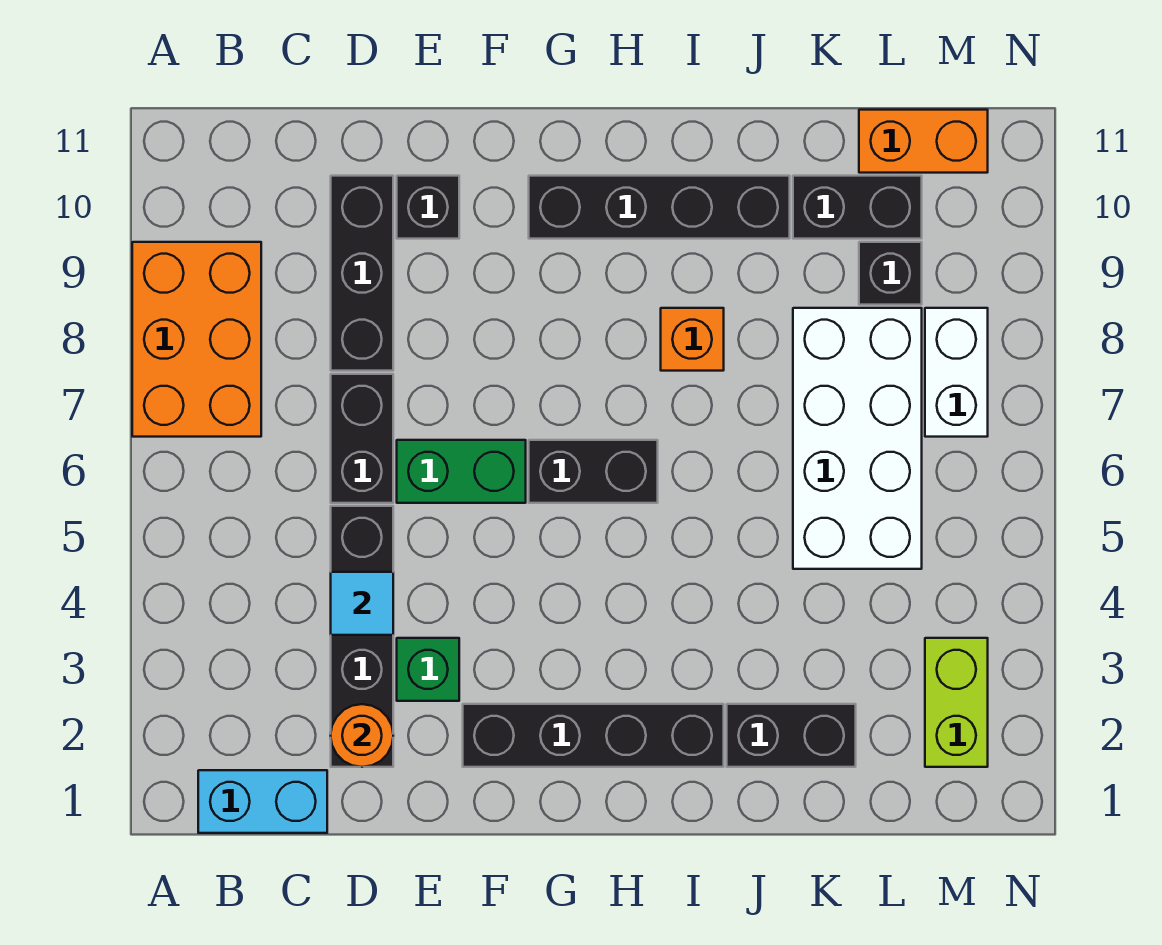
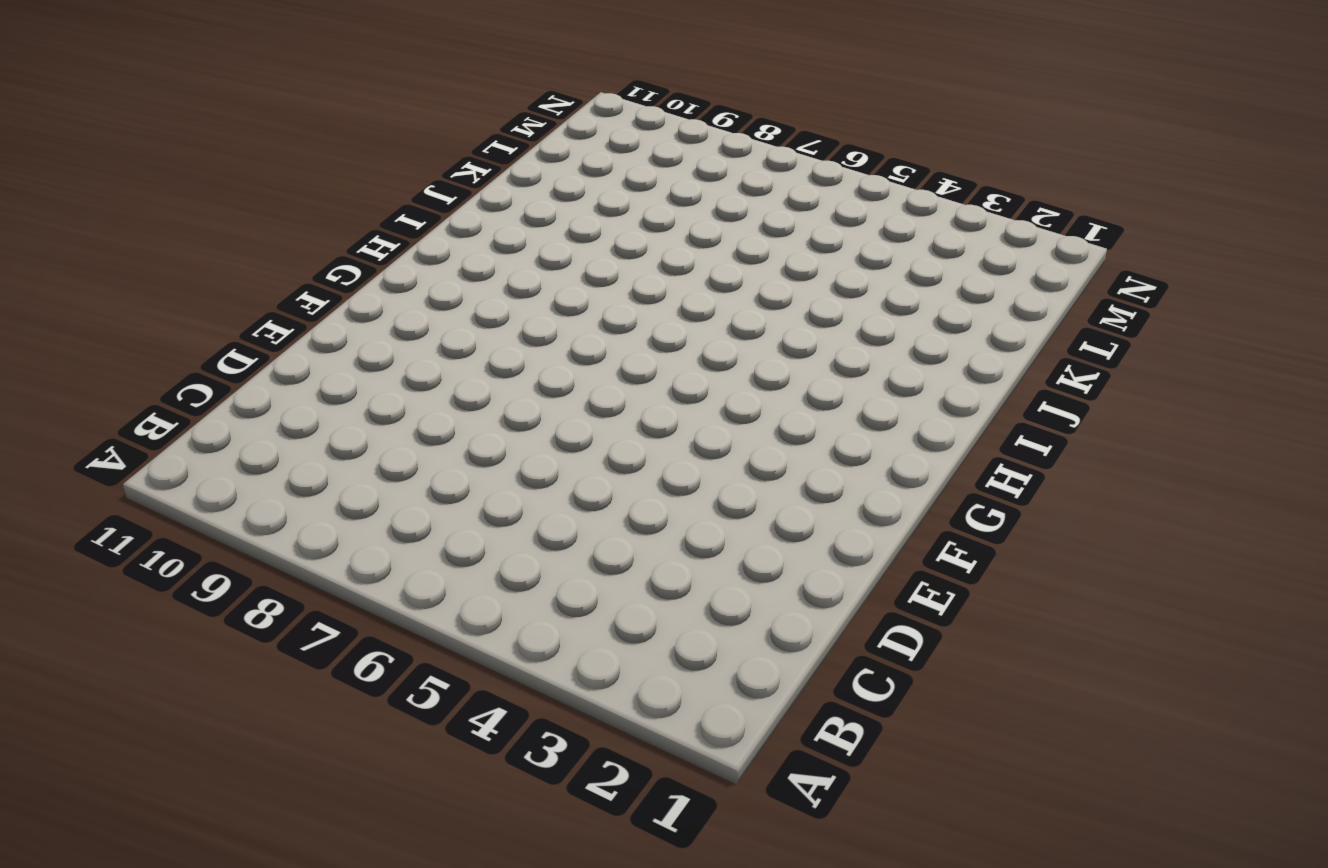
none -> orange brick A7:B9 level 1
none -> cyan brick B1:C1 level 1
none -> black brick D2:D5 level 1

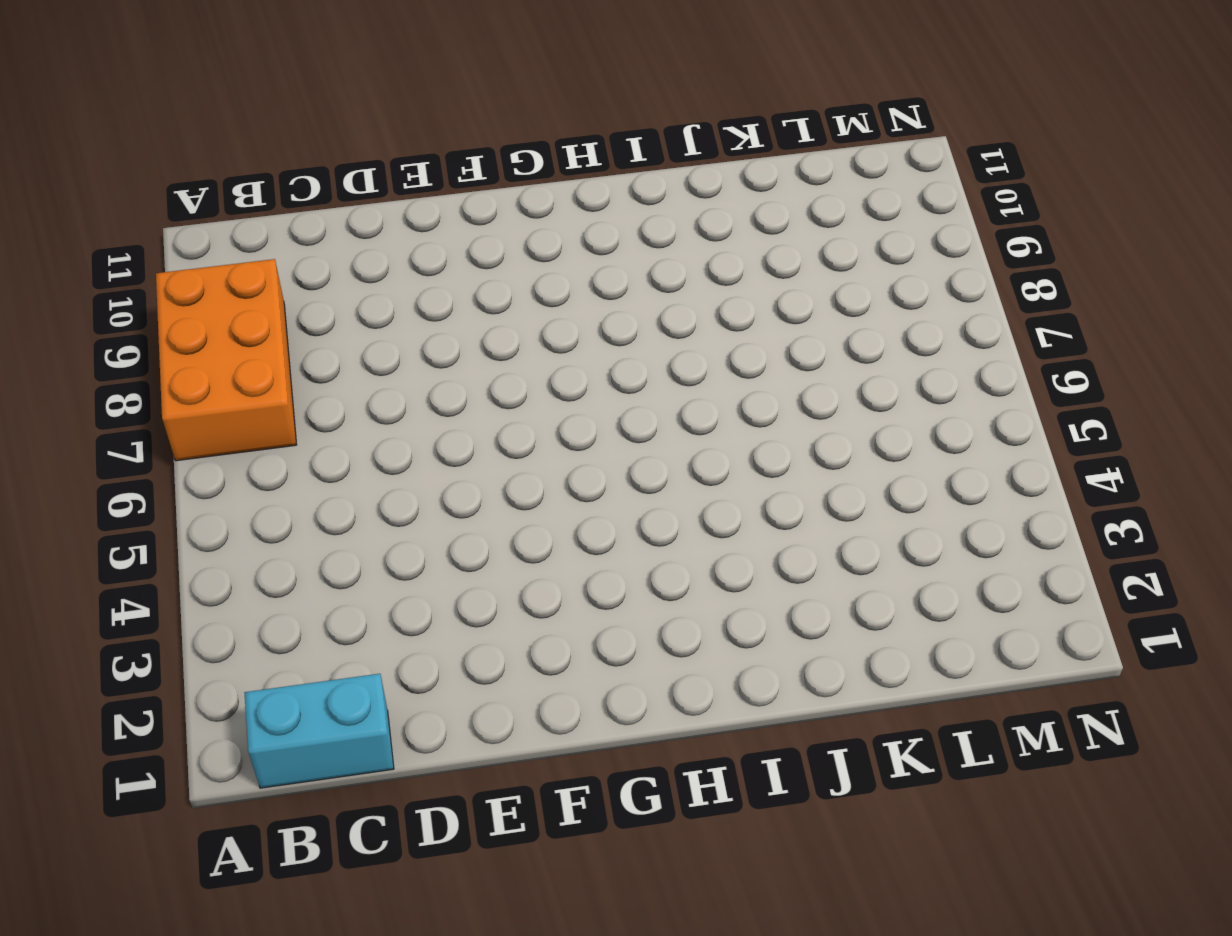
none -> black brick D2:D5 level 1
none -> black brick D6:D7 level 1
none -> black brick D8:D10 level 1

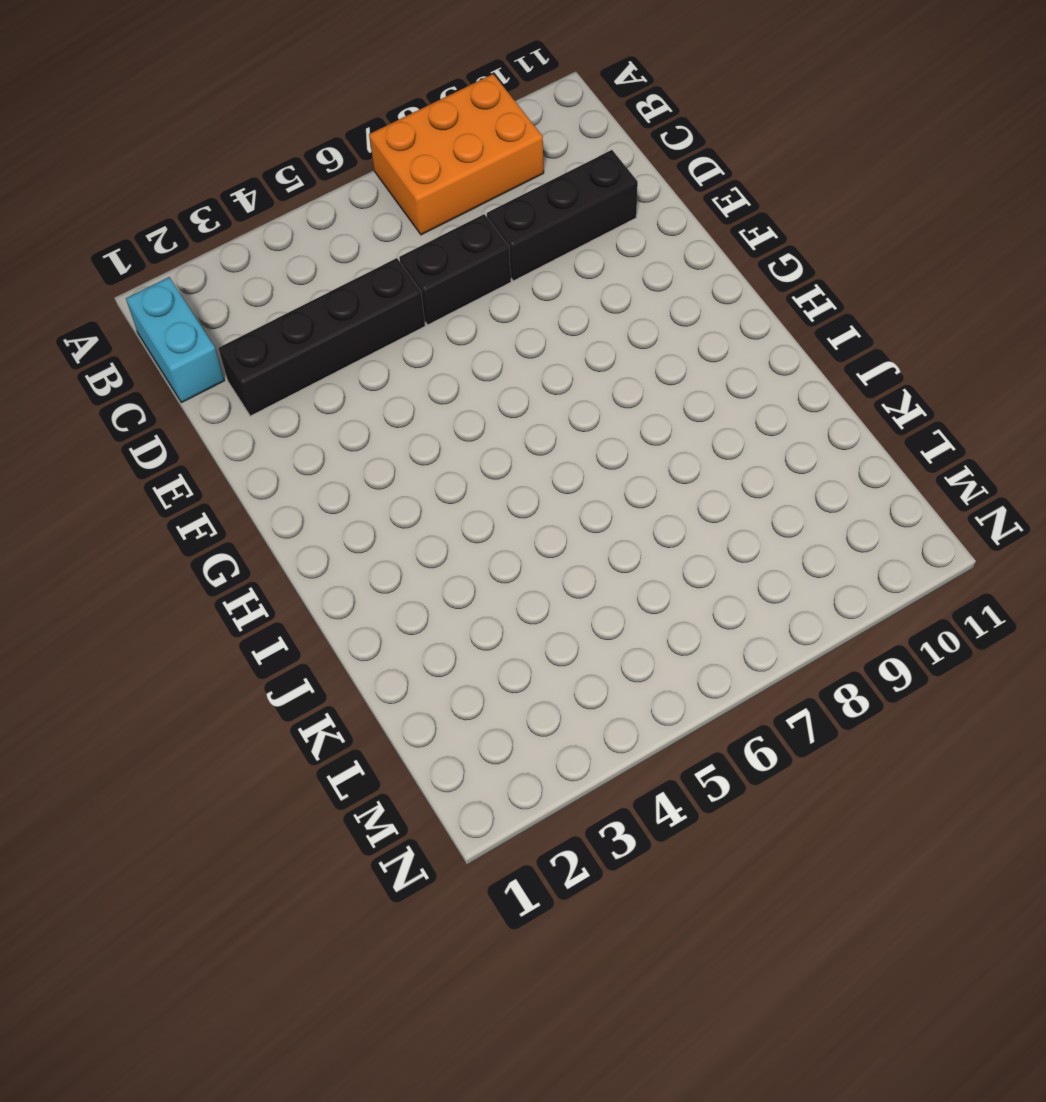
none -> green brick E3 level 1
none -> green brick E6:F6 level 1
none -> black brick E10 level 1

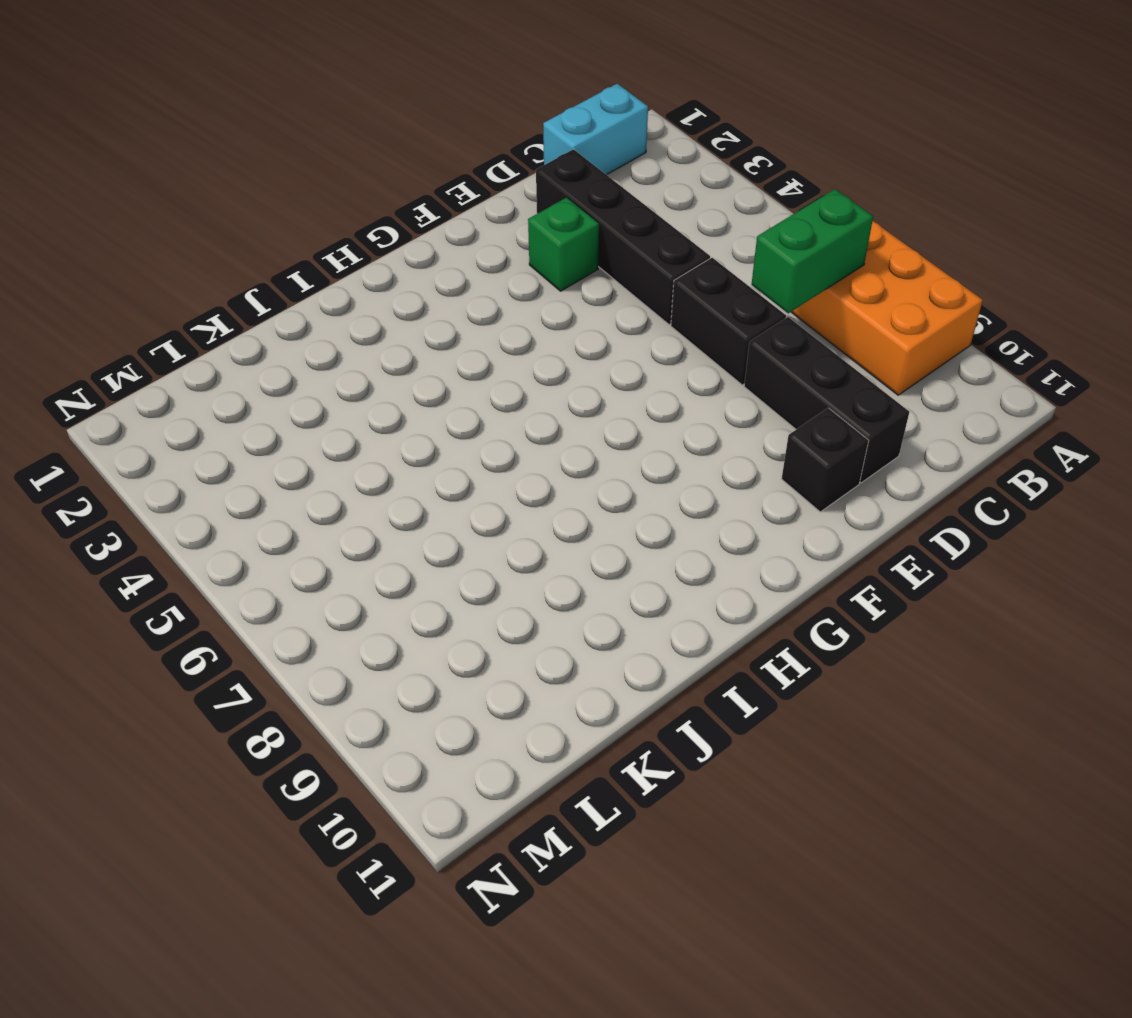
green brick B7:C7 level 2 -> green brick E6:F6 level 1
none -> black brick F2:I2 level 1
none -> black brick G6:H6 level 1
none -> black brick G10:J10 level 1

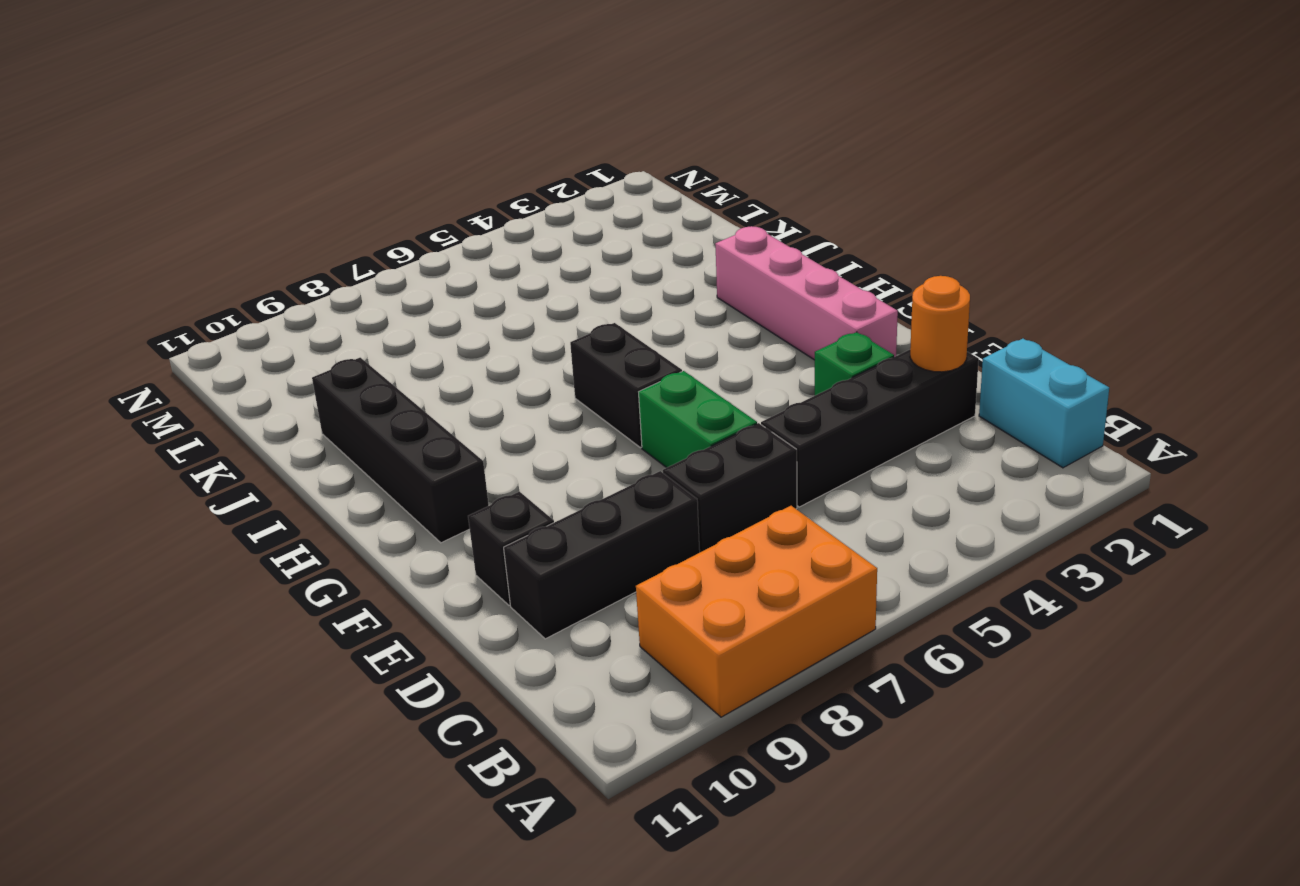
pink brick F2:I2 level 1 -> black brick F2:I2 level 1
none -> orange brick I8 level 1
none -> black brick J2:K2 level 1
none -> white brick K5:L8 level 1

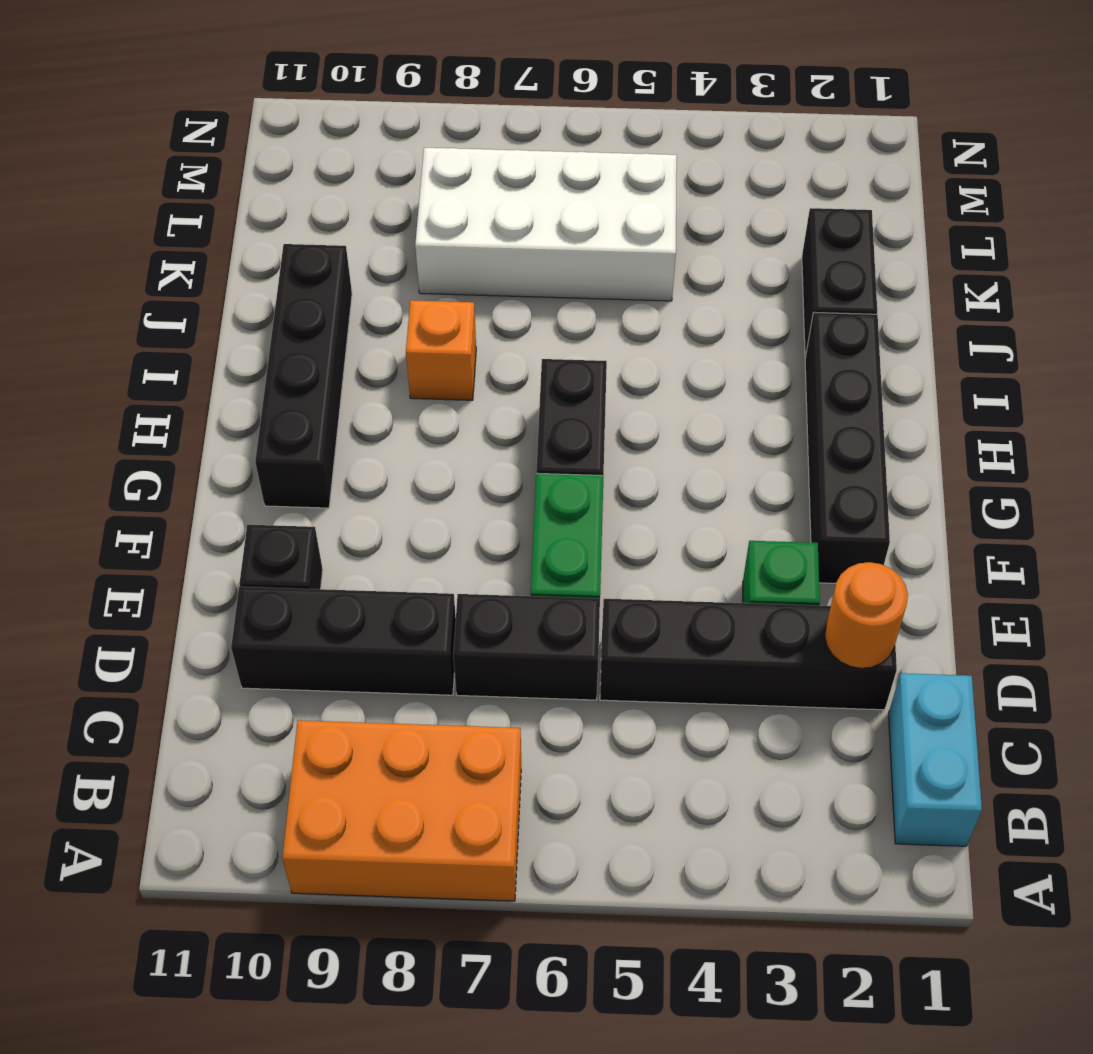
none -> black brick K10:L10 level 1
none -> black brick L9 level 1
none -> orange brick L11:M11 level 1

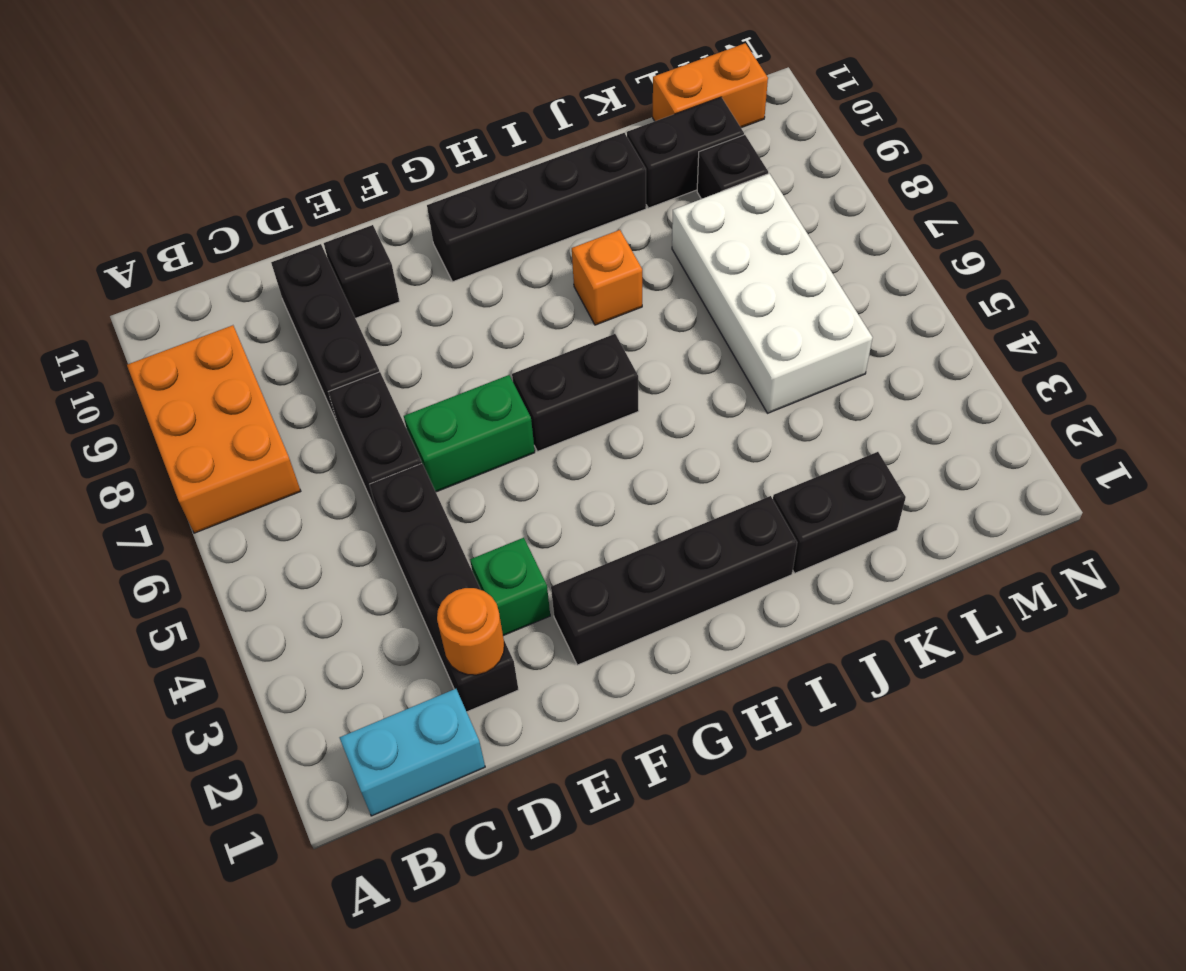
none -> lime brick M2:M3 level 1
none -> white brick M7:M8 level 1
none -> cyan tile D4 level 2

